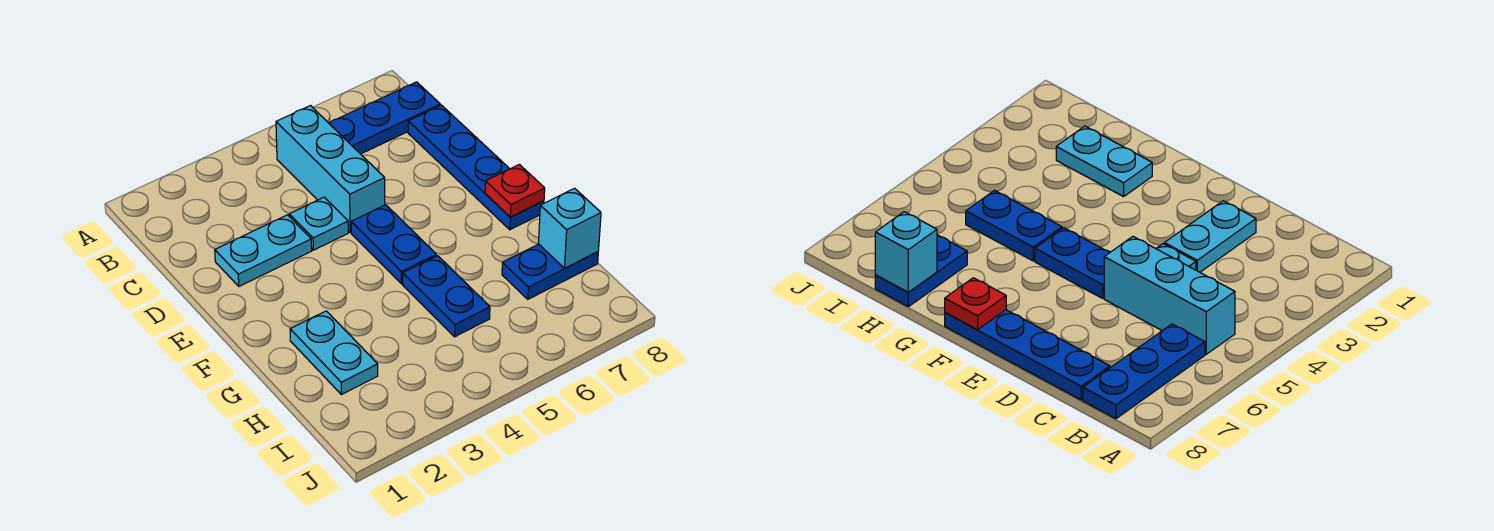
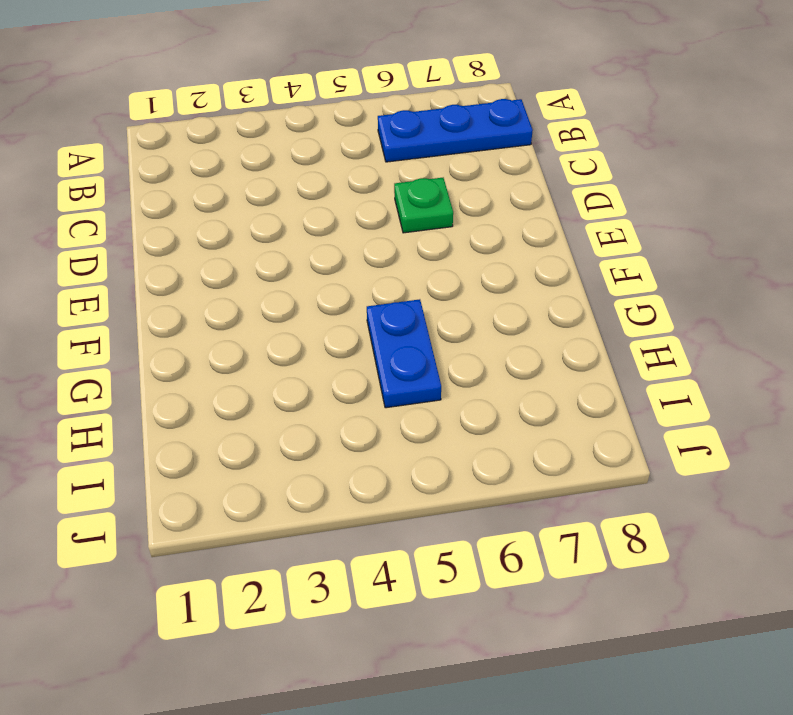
green plate D6 level 1 -> none
none -> cyan brick B5:D5 level 1
none -> blue plate C8:F8 level 1

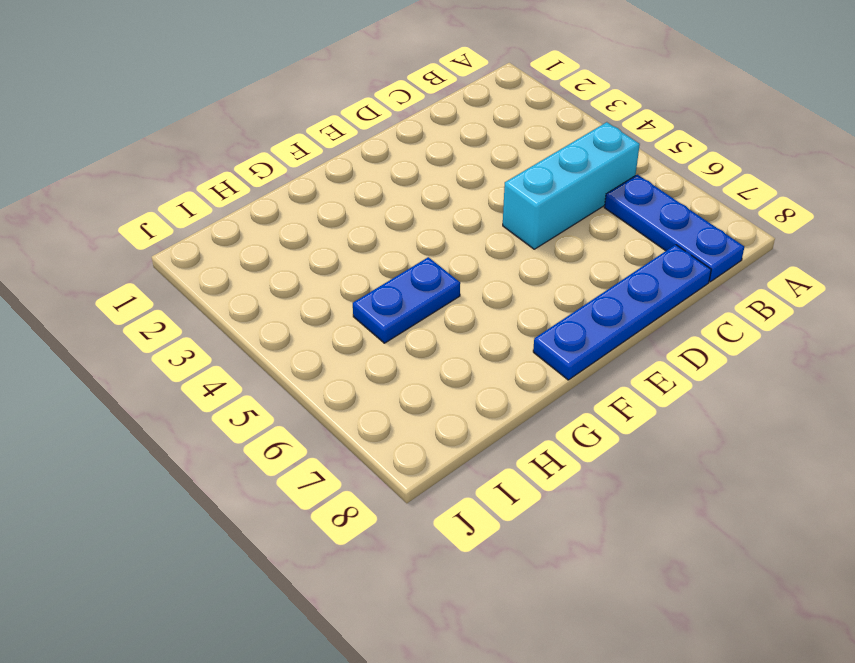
none -> cyan plate D2:D3 level 1
none -> cyan plate D4 level 1

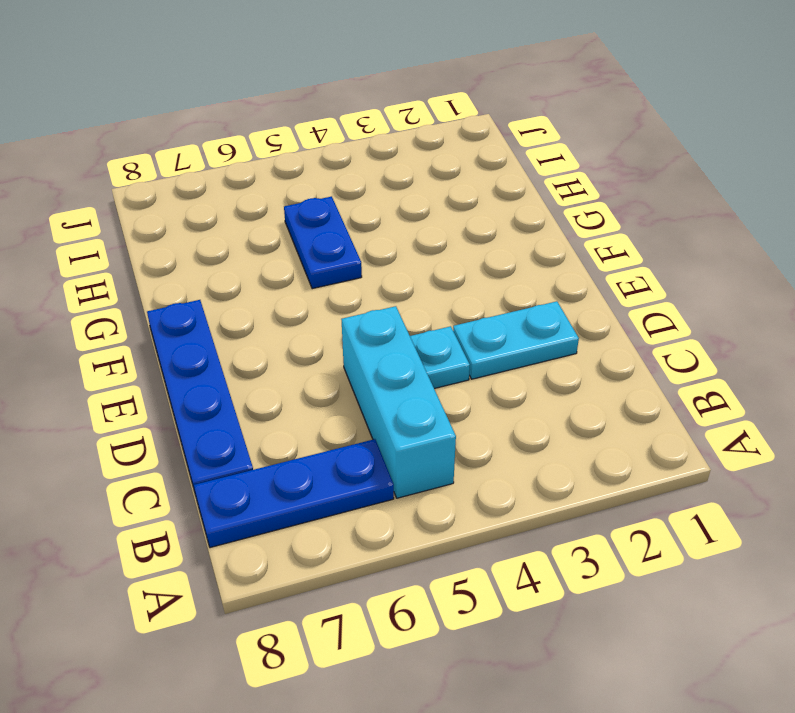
none -> blue plate E5:F5 level 1
none -> cyan plate G2:H2 level 1

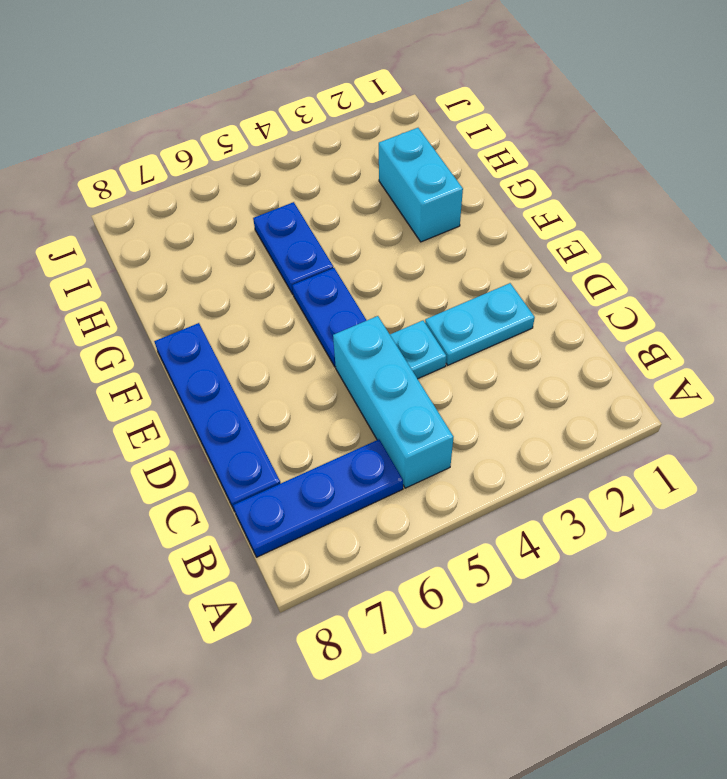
cyan brick G2:H2 level 1 -> cyan plate G2:H2 level 1
none -> blue plate H7:H8 level 1
none -> red plate F8 level 2

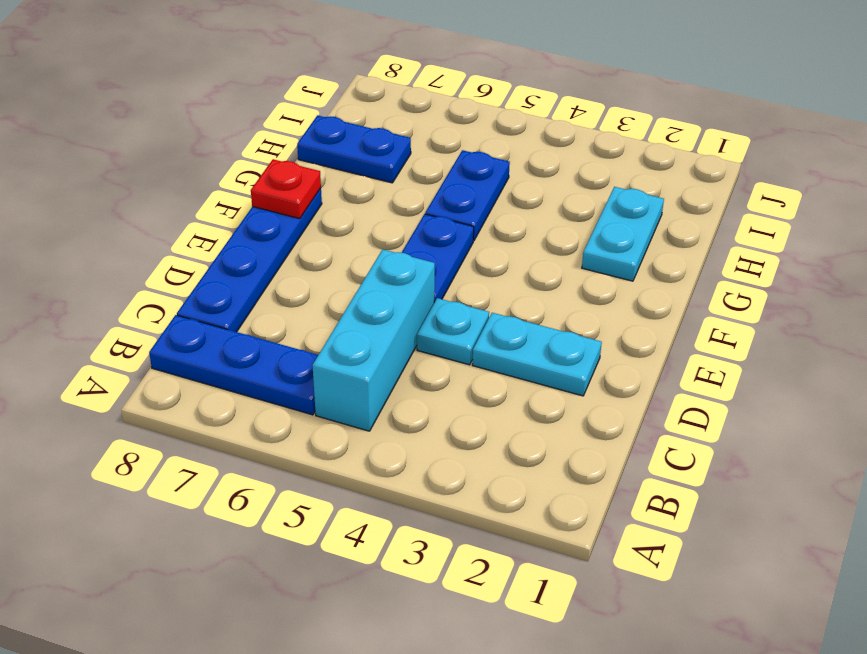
none -> cyan brick H8 level 2

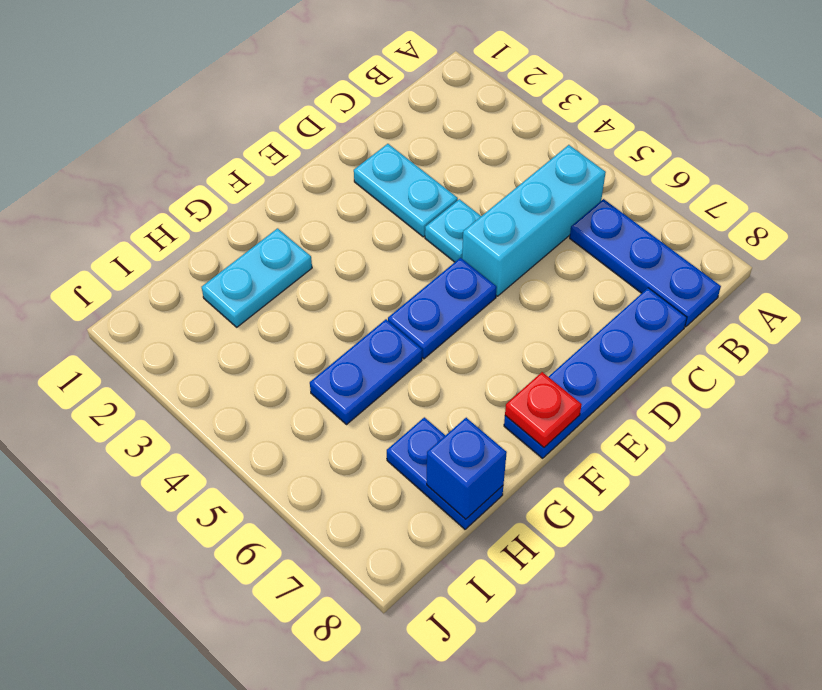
blue brick H8 level 2 -> cyan brick H8 level 2

